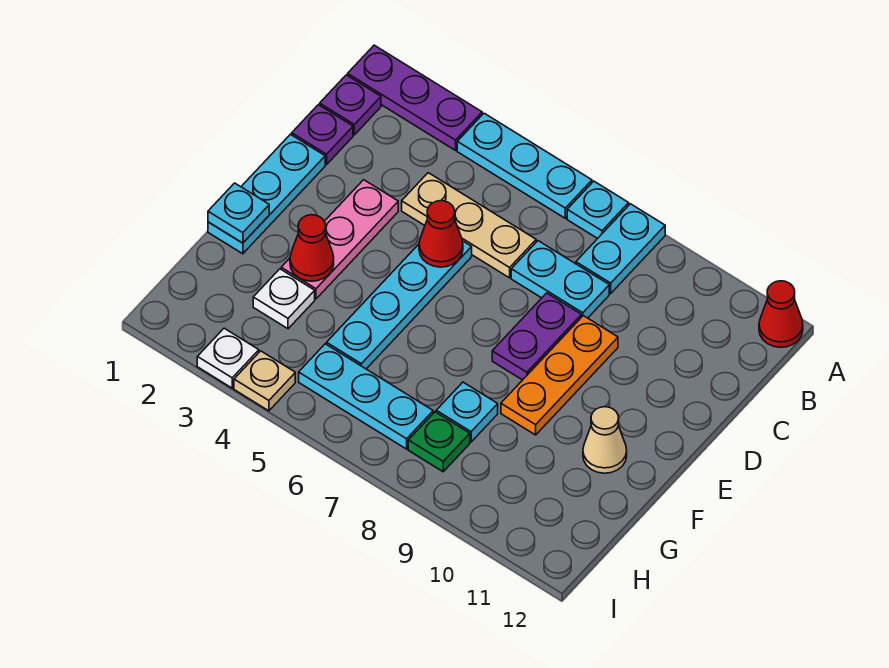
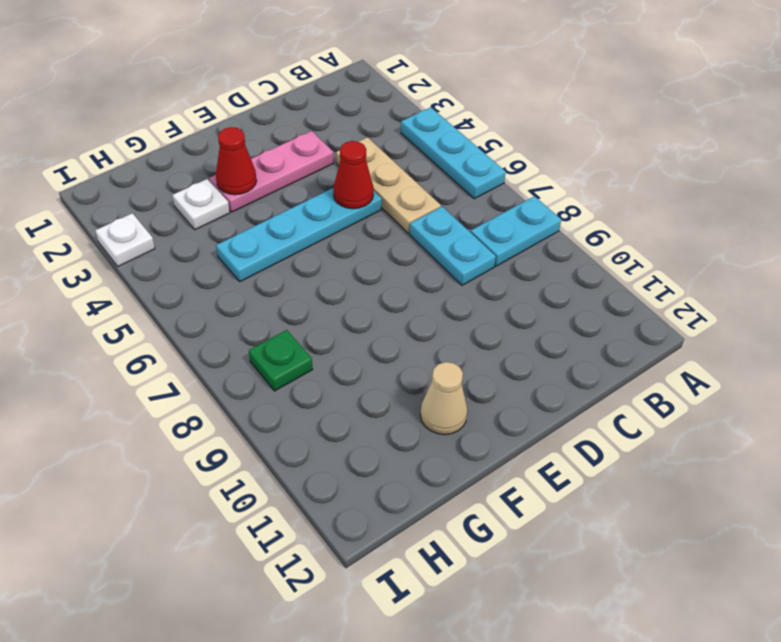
none -> purple plate A1:A3 level 1
none -> cyan plate A7 level 1
none -> red cone A12 level 1

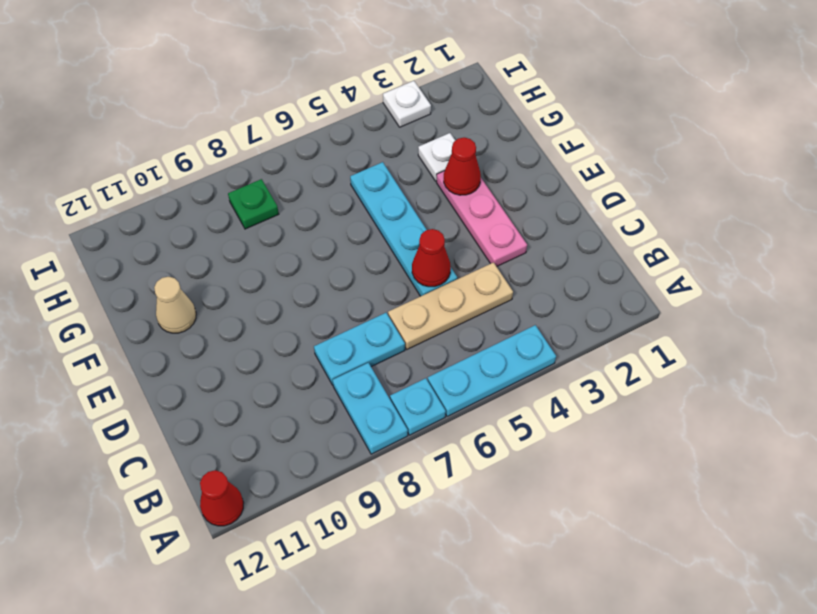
none -> purple plate A1:A3 level 1
none -> purple plate B1 level 1
none -> purple plate C1 level 1

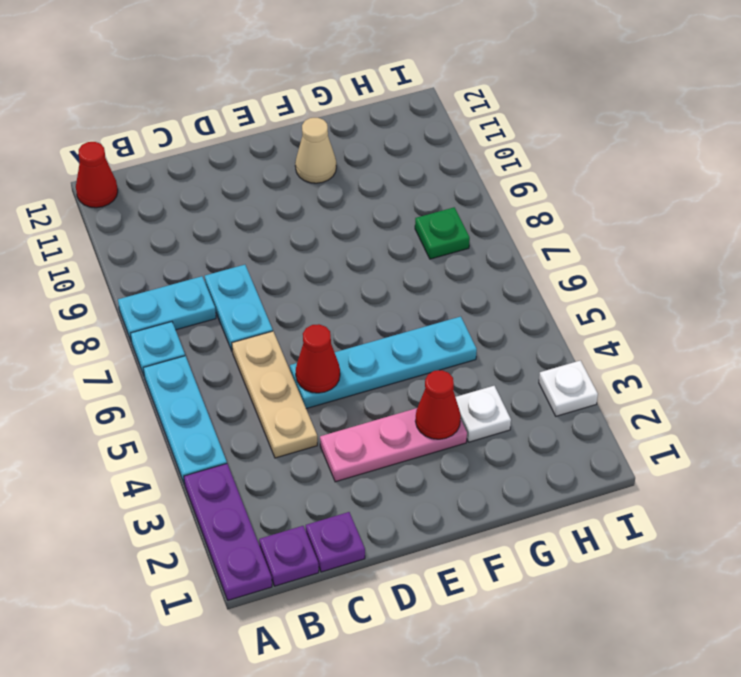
none -> cyan plate D1:F1 level 1
none -> purple plate D8:E8 level 1
none -> orange plate D9:F9 level 1

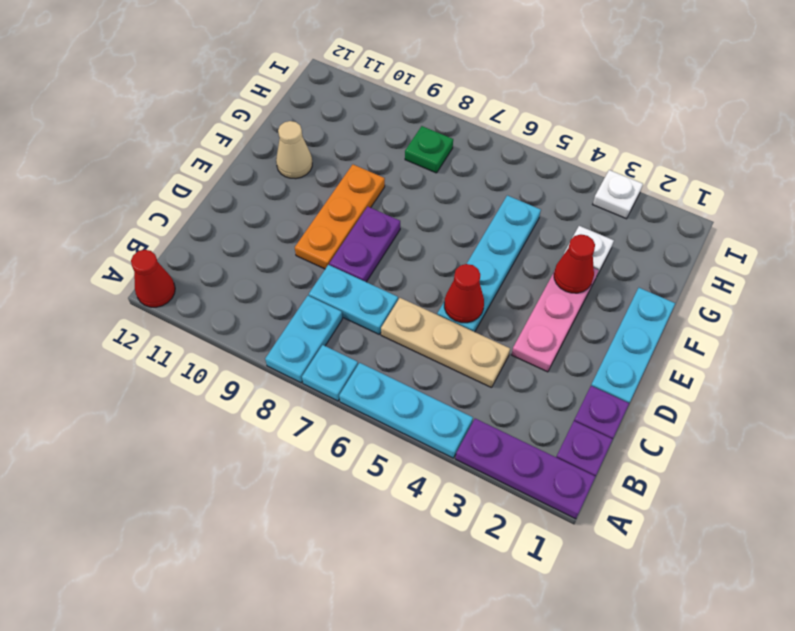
none -> cyan plate G8 level 1
none -> cyan plate H5:H7 level 1
none -> tan plate I4 level 1

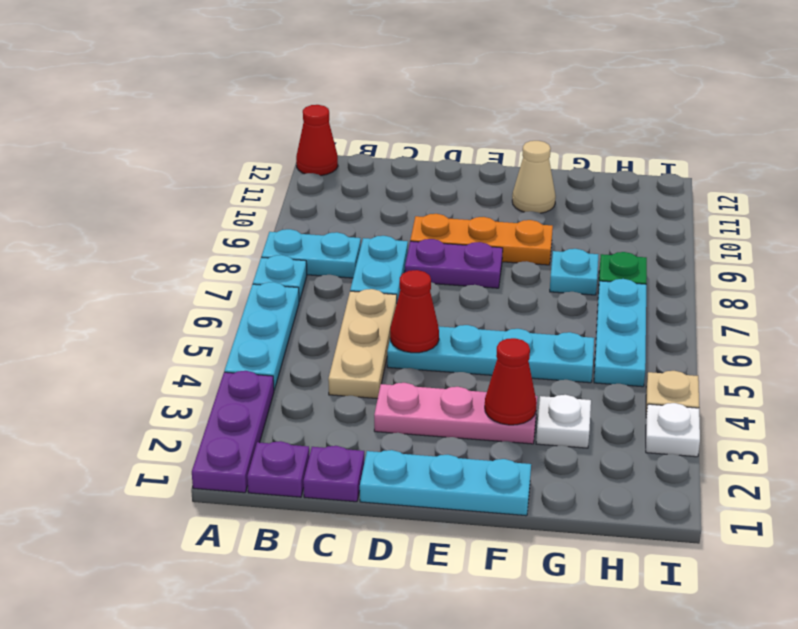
none -> cyan plate F1 level 2

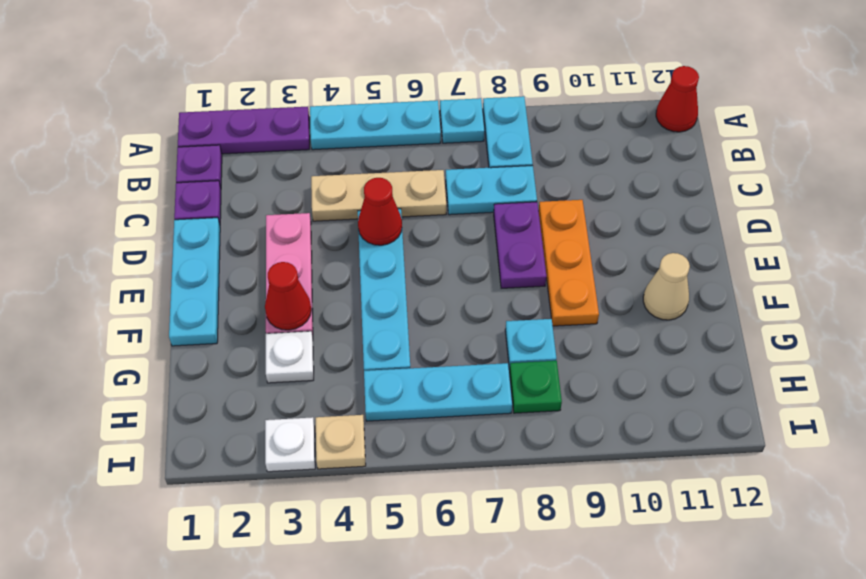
none -> cyan plate F1 level 2

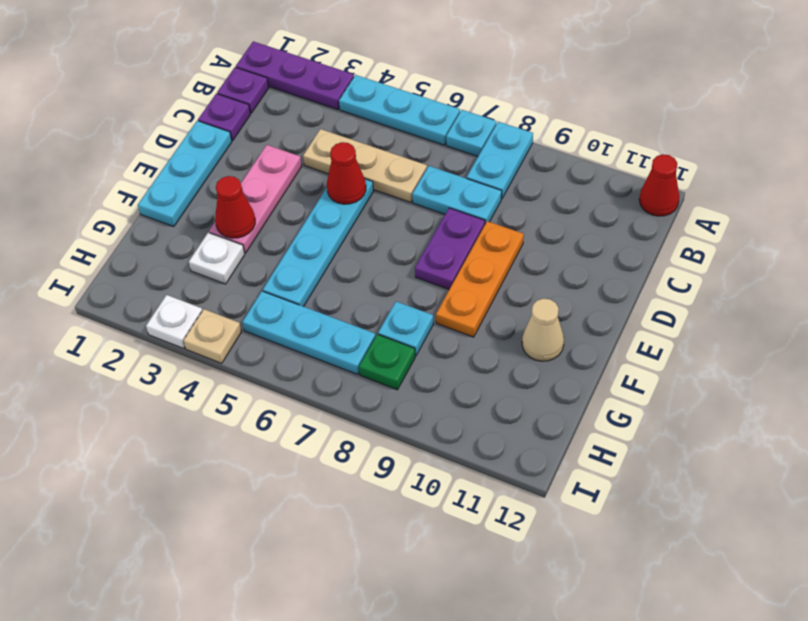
none -> cyan plate F1 level 2

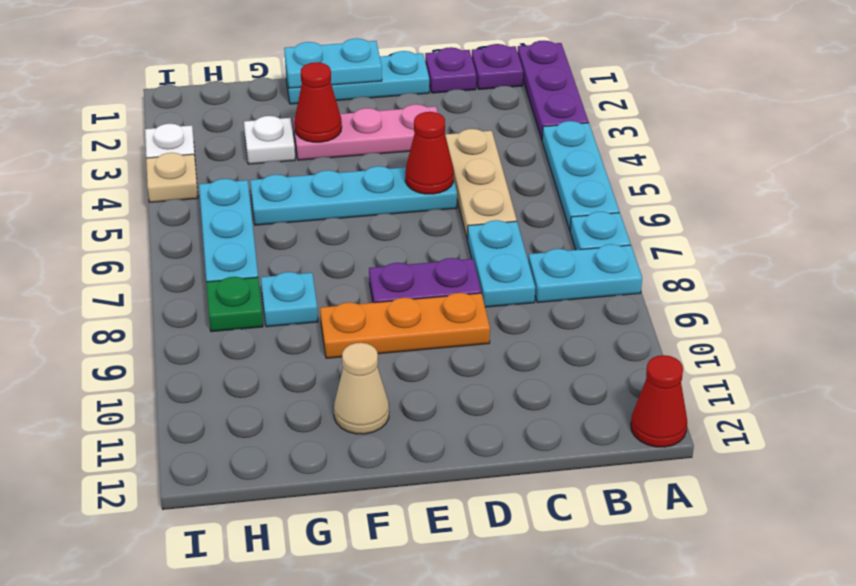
cyan plate E1:F1 level 2 -> cyan plate F1 level 2

